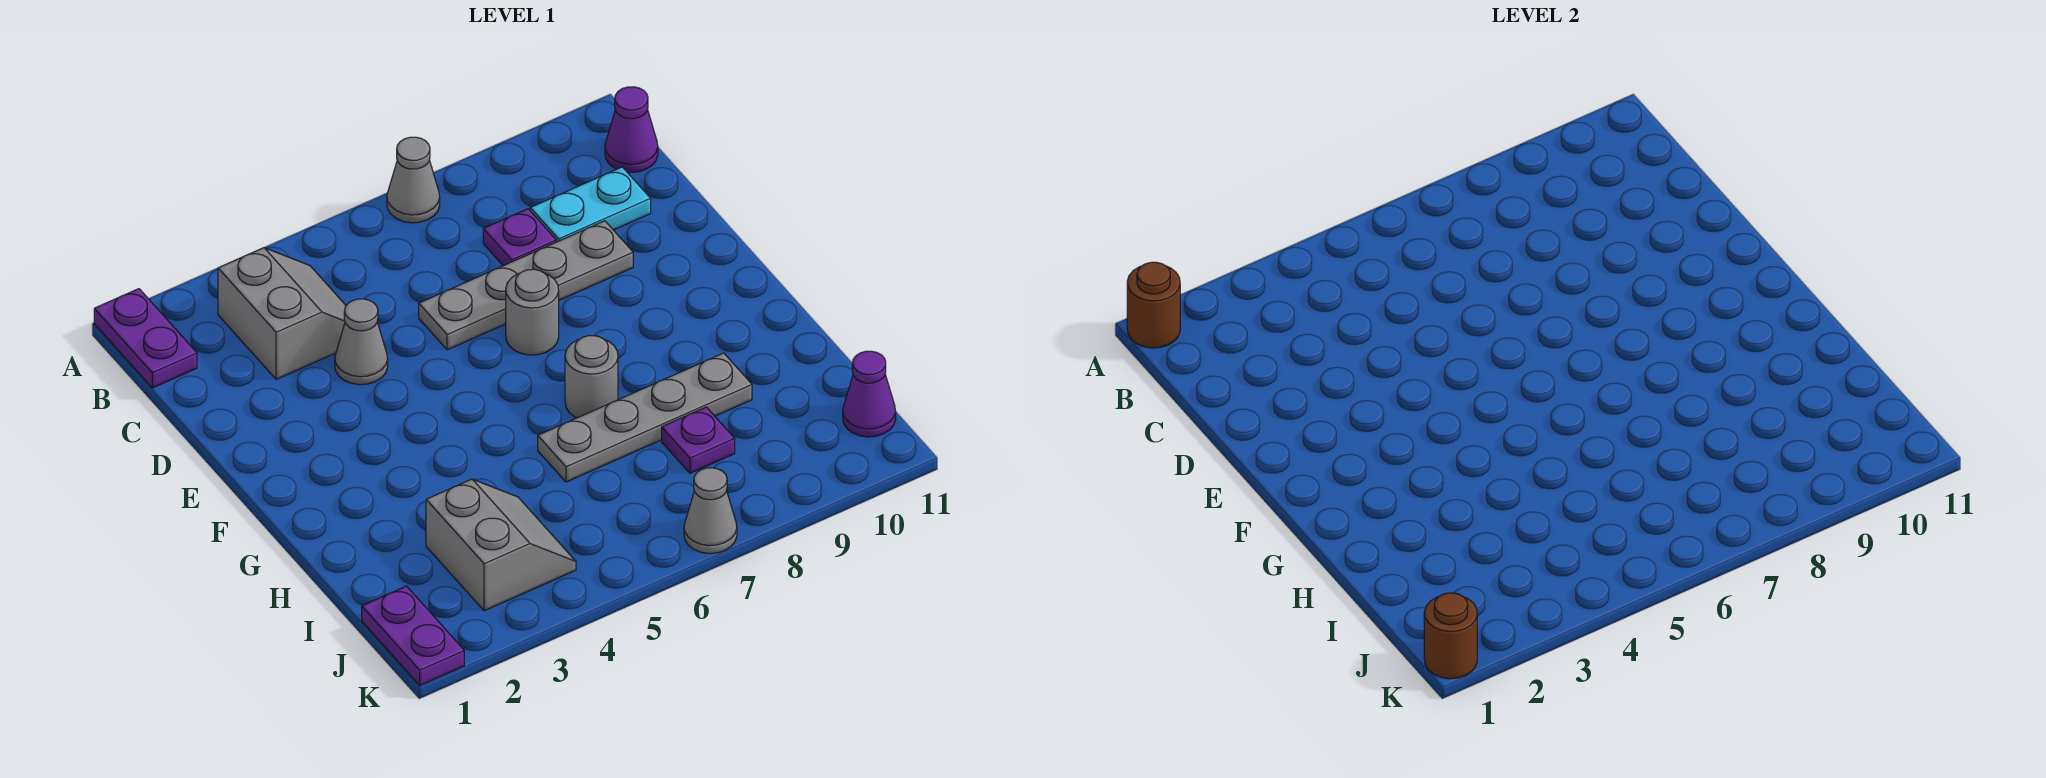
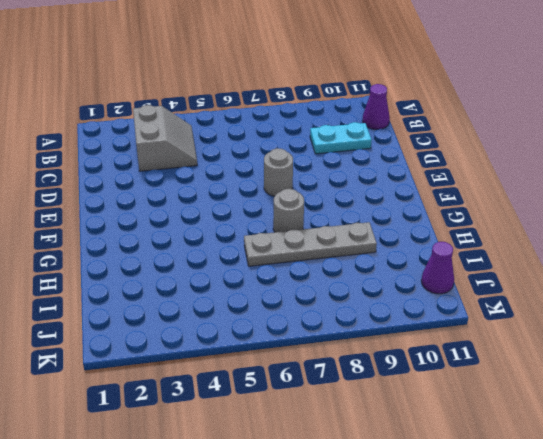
none -> purple plate A1:B1 level 1
none -> grey cone A7 level 1
none -> purple plate C8 level 1

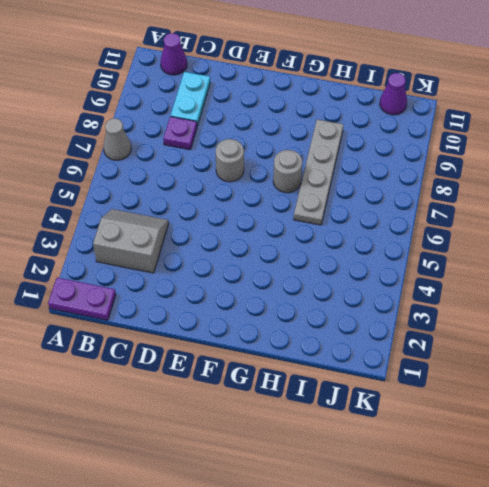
none -> grey cone D4 level 1
none -> grey plate D6:D9 level 1
none -> grey slope I3:J4 level 1 top 3

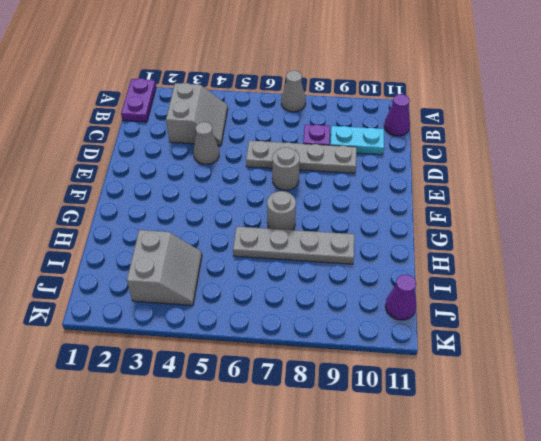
none -> purple plate I8 level 1
none -> purple plate J1:K1 level 1
none -> grey cone K7 level 1

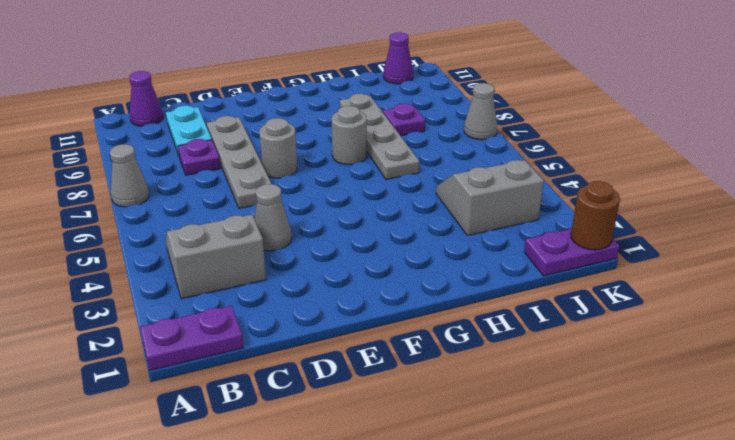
none -> brown round brick A1 level 2

